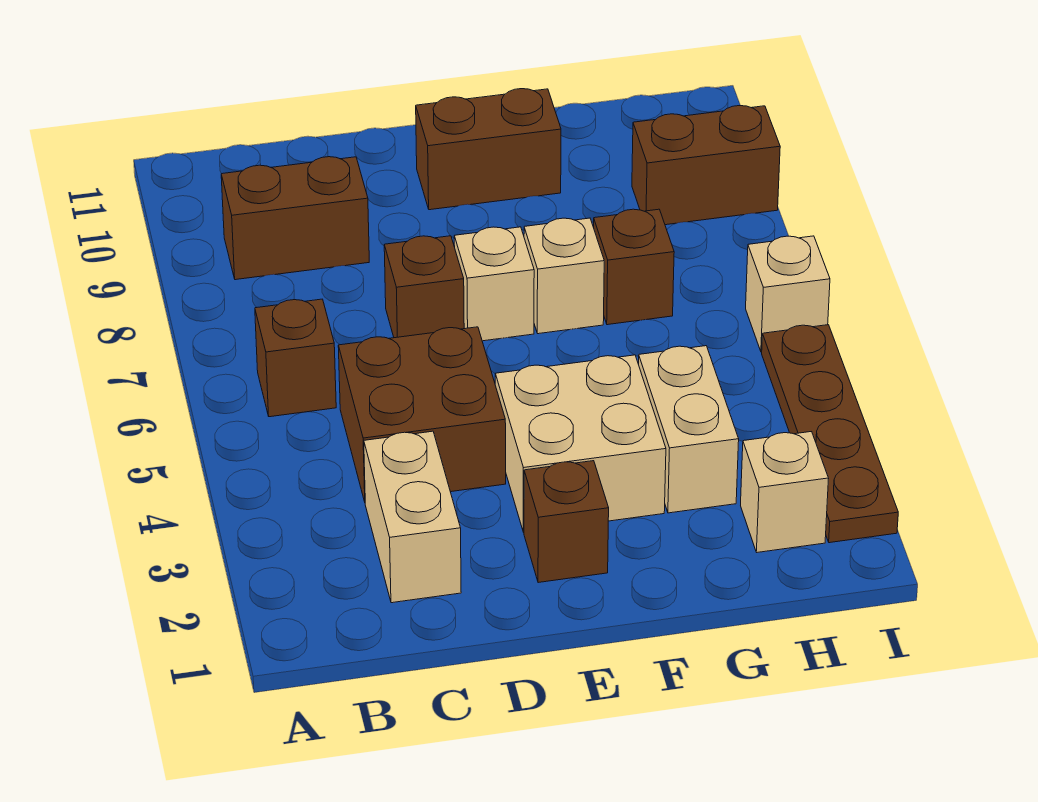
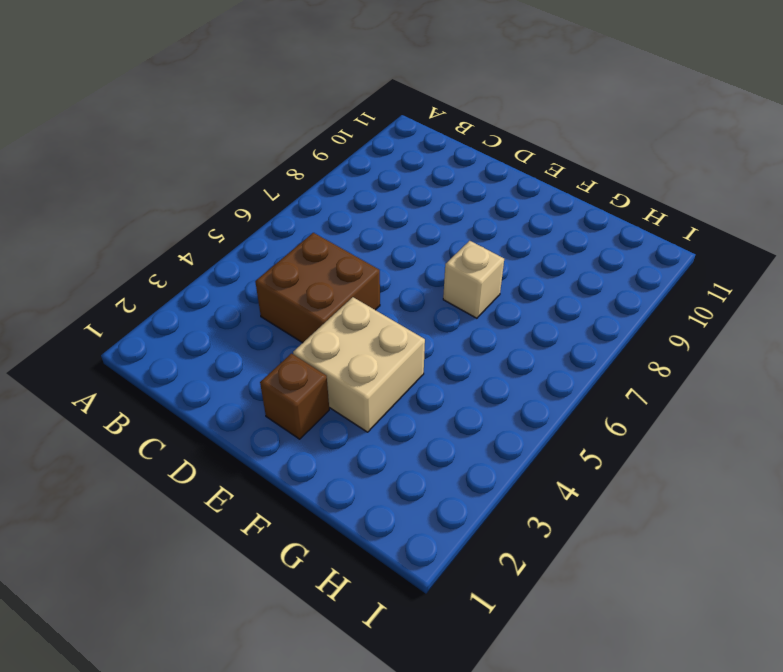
none -> brown brick B6 level 1
none -> brown brick B9:C9 level 1
none -> tan brick C2:C3 level 1

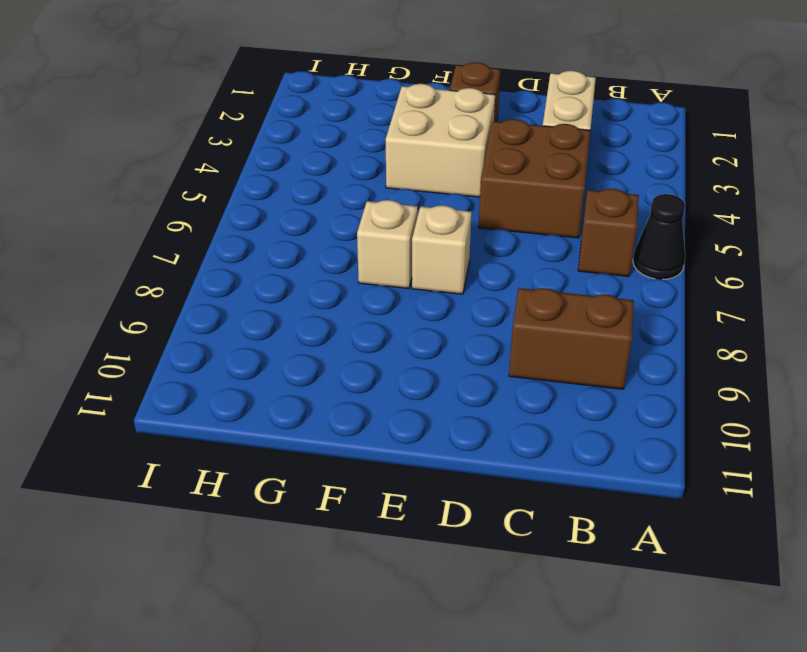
black cone A6 level 1 -> none
none -> brown brick D7 level 1
none -> brown brick E10:F10 level 1
none -> tan brick G3:G4 level 1

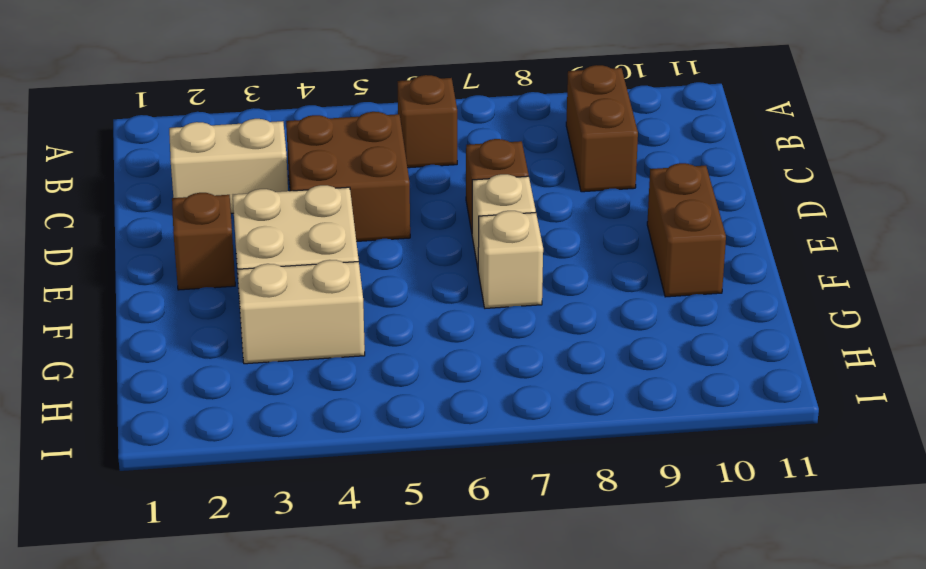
none -> brown brick G7 level 1
none -> tan brick H2 level 1
none -> brown brick H9:I9 level 1

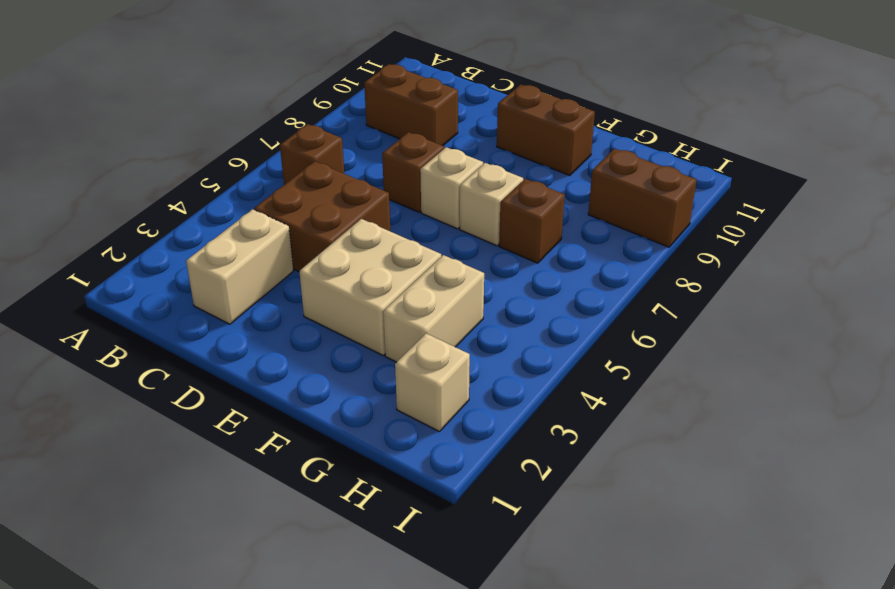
none -> brown brick E2 level 1
none -> brown plate I2:I5 level 1
none -> tan brick I6 level 1

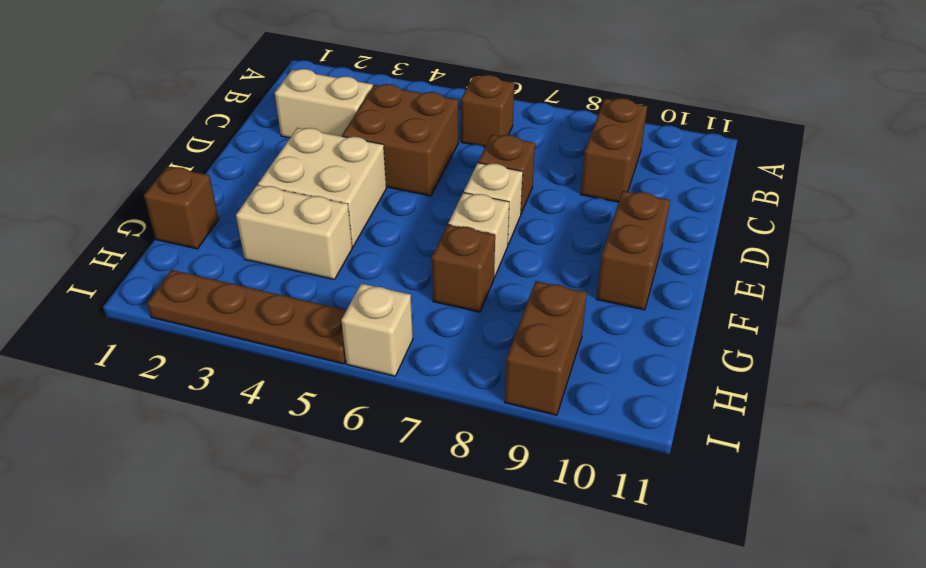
brown brick G1 level 1 -> brown brick E2 level 1
none -> tan brick H2 level 1

